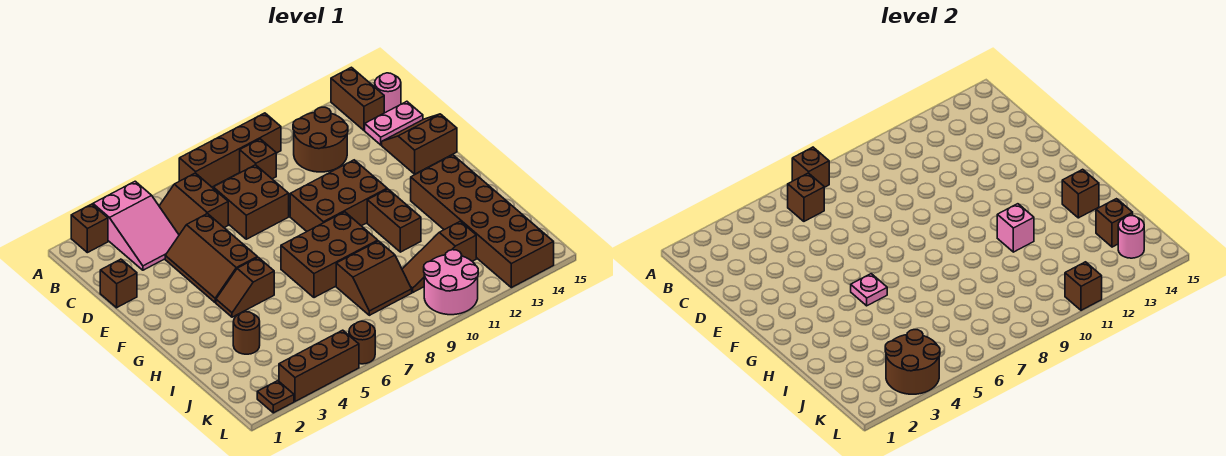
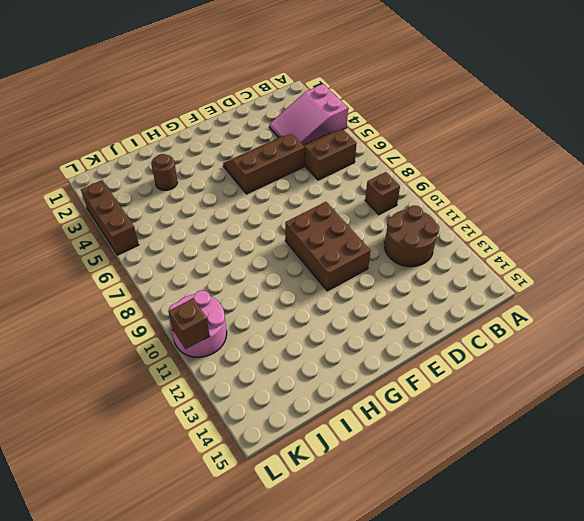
none -> brown brick A2 level 1
none -> brown brick A7:A10 level 1
none -> brown brick A14:B14 level 1
none -> pink round brick B15 level 1

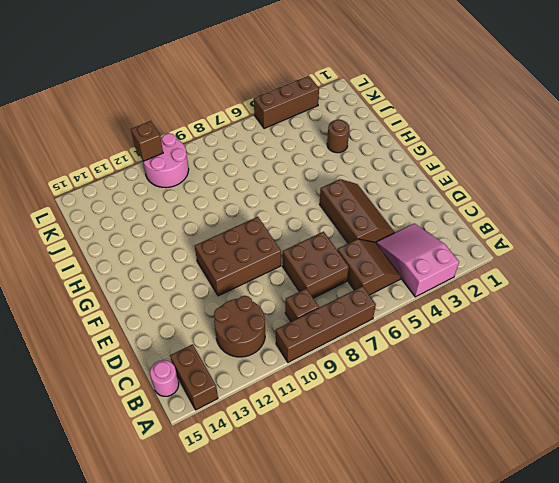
none -> brown brick A2 level 1
none -> pink plate C14:C15 level 1
none -> brown brick D1 level 1
none -> brown slope D14:E15 level 1 top E

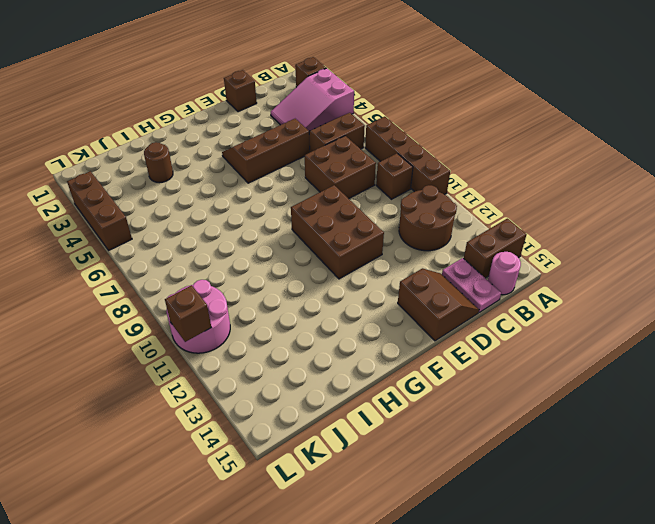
none -> brown slope G4:G5 level 1 top 5
none -> brown brick G7:H9 level 1
none -> brown brick G11:H11 level 1
none -> brown brick G13:L14 level 1

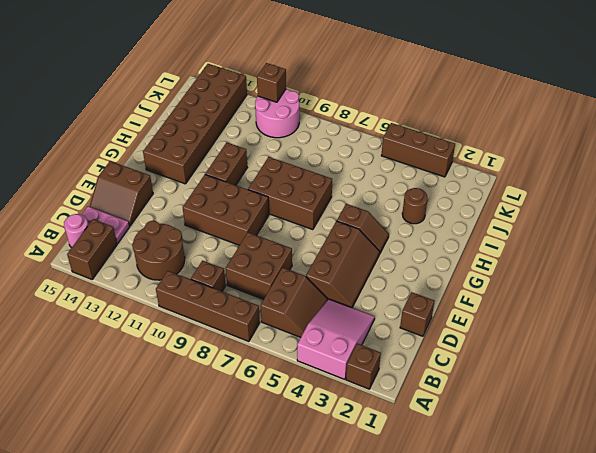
none -> brown slope I8:J9 level 1 top I
none -> brown slope J10:J12 level 1 top 12
none -> brown plate L2 level 1
none -> brown round brick L6 level 1

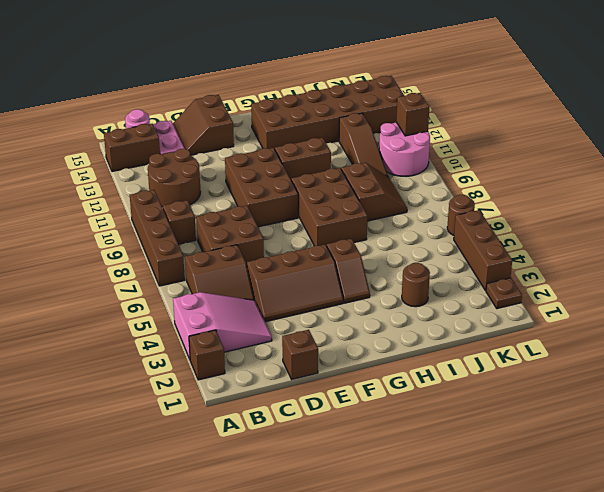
none -> brown brick A7 level 2
none -> brown brick B6 level 2
none -> pink plate G5 level 2
none -> pink brick H11 level 2

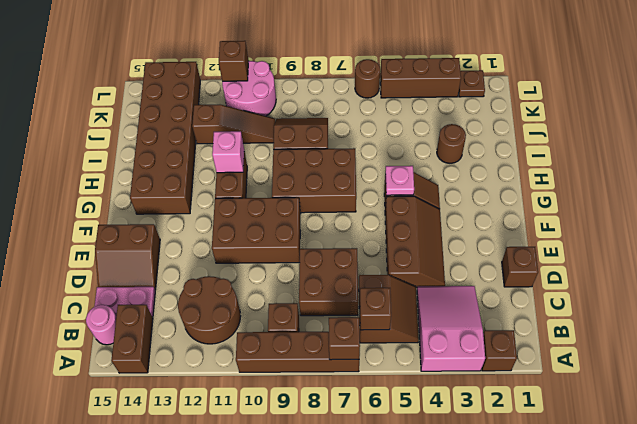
none -> brown brick H14 level 2
none -> brown brick J14 level 2
none -> brown round brick K3:L4 level 2
none -> pink round brick K14 level 2

